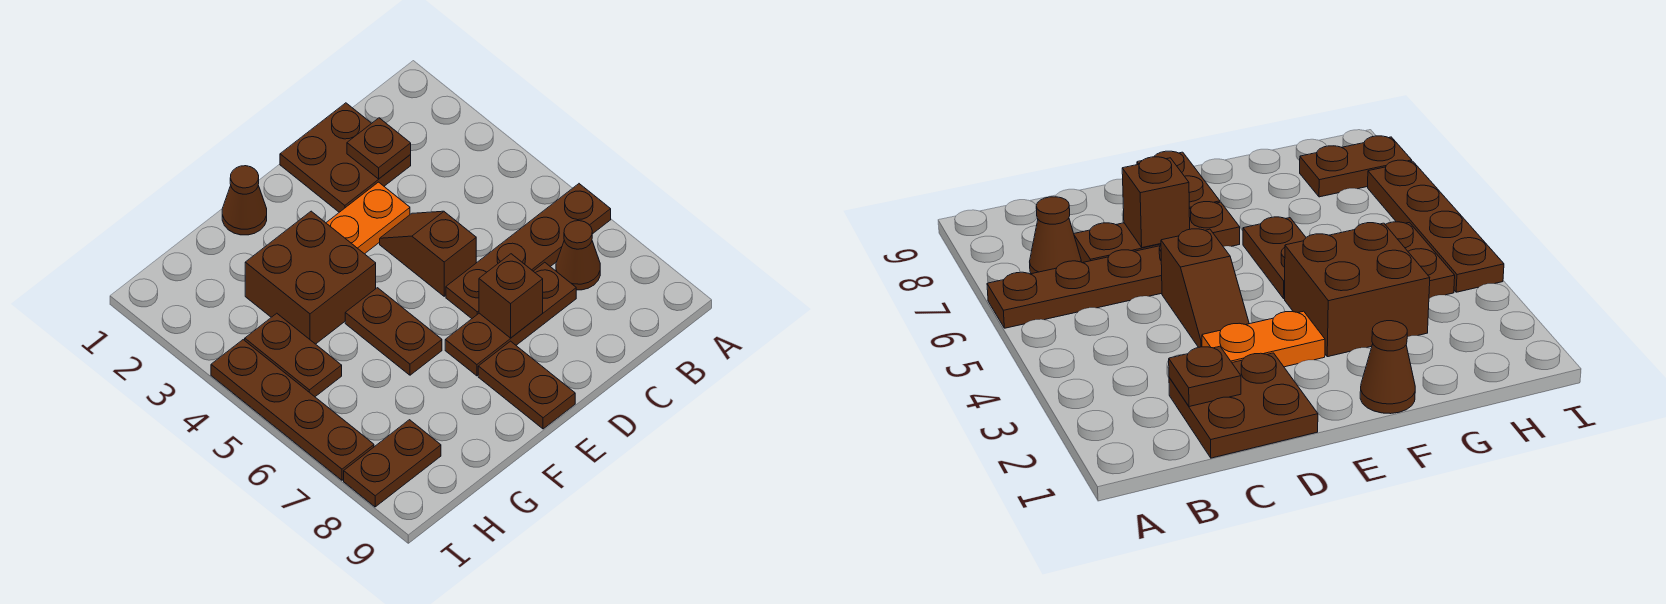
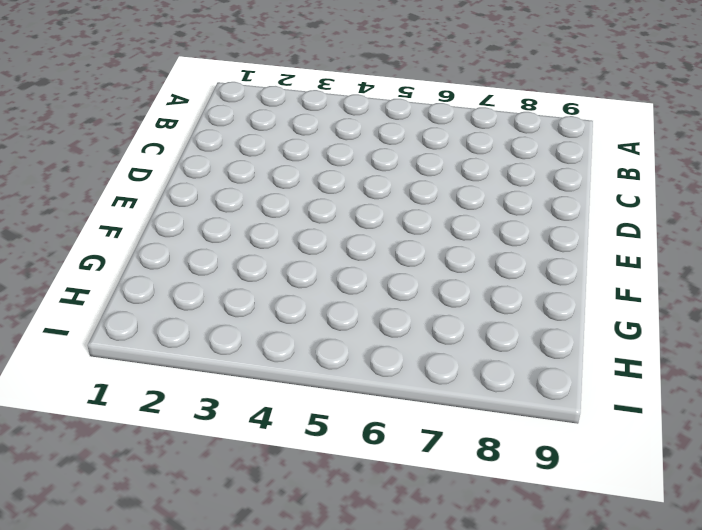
none -> brown plate A6:D6 level 1
none -> brown cone B7 level 1
none -> brown plate C1:D2 level 1

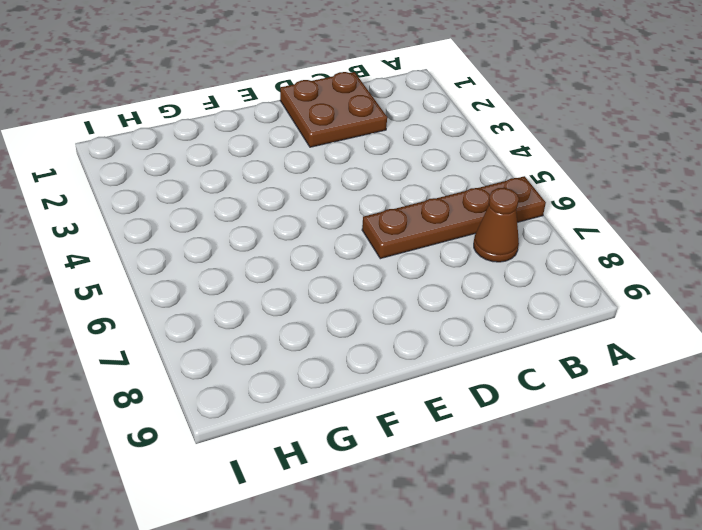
none -> brown plate C7:E7 level 1
none -> orange plate D3:E3 level 1
none -> brown slope D4:D5 level 1 top 5

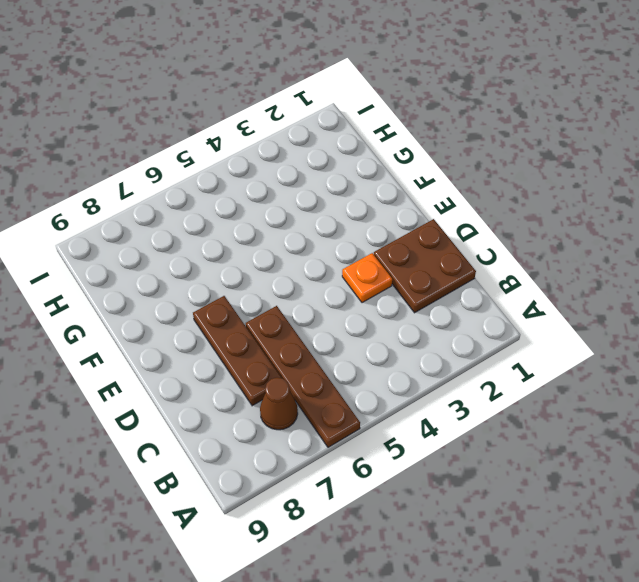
orange plate D3 level 1 -> orange plate D3:E3 level 1
none -> brown slope D4:D5 level 1 top 5
none -> brown plate E8:E9 level 1
none -> brown cone F1 level 1

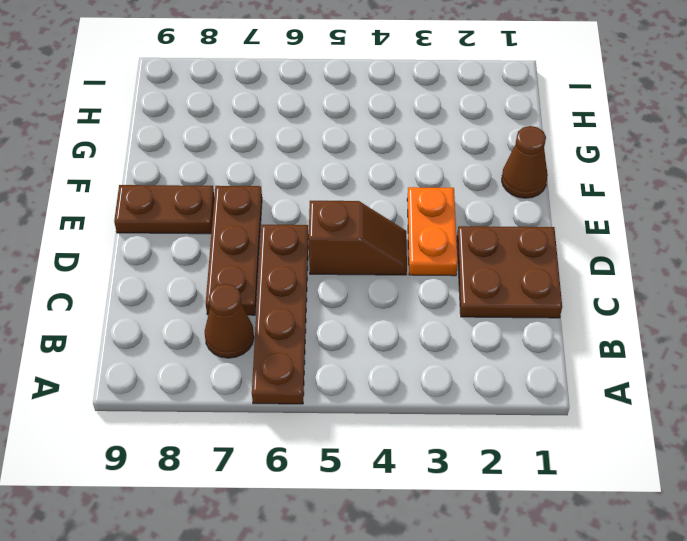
none -> brown brick F3:G4 level 1
none -> brown plate F5:F6 level 1
none -> brown plate H4:H5 level 1

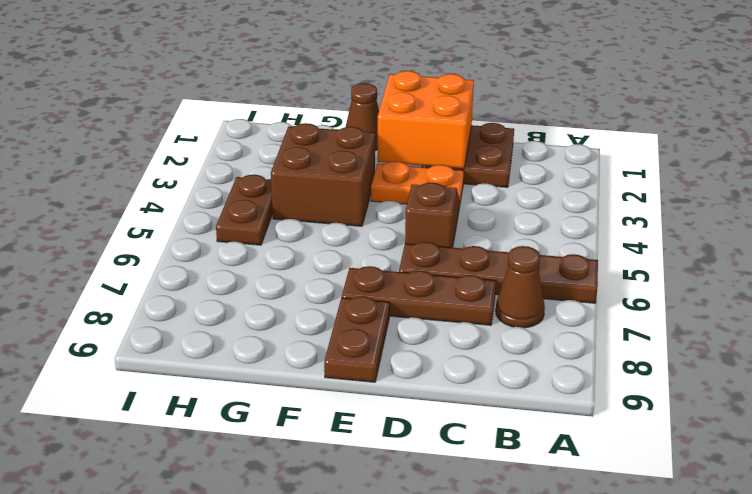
orange brick D1:E2 level 2 -> none
none -> brown plate F5:F6 level 1
none -> brown plate H8:I8 level 1
none -> brown plate I4:I7 level 1

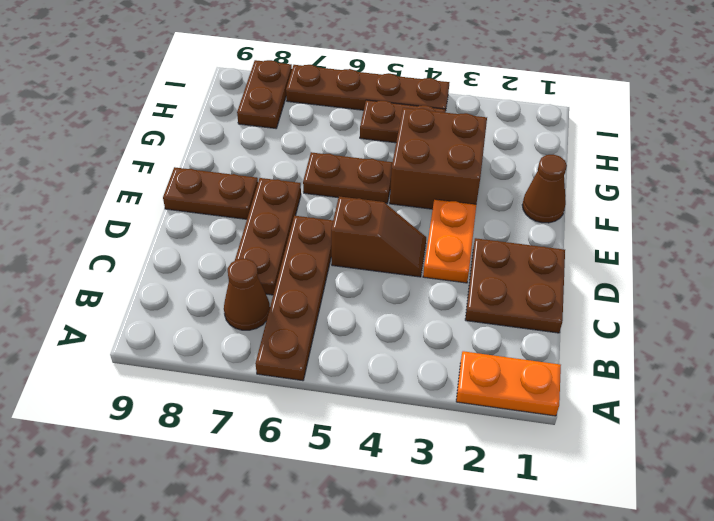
orange plate A1:A2 level 1 -> none
none -> brown plate C2 level 2
none -> brown brick D7 level 2

